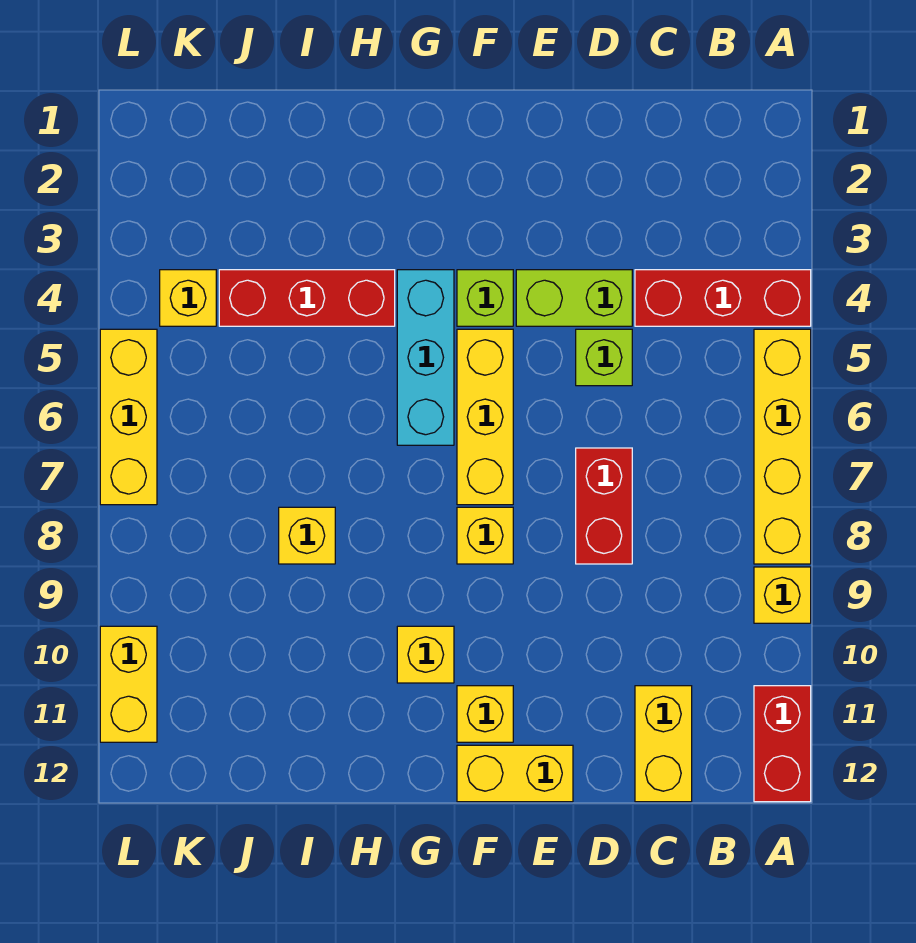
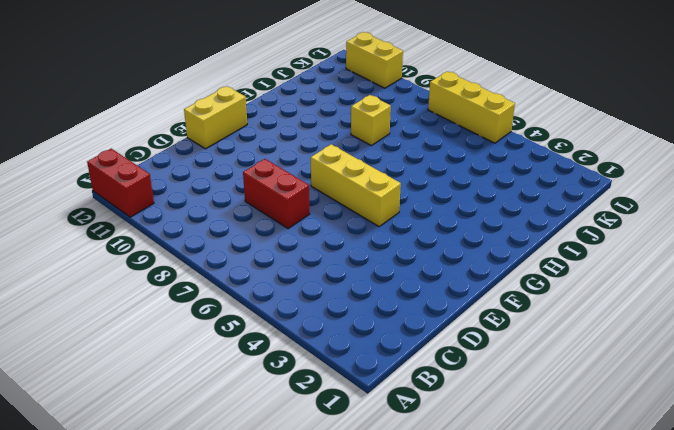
none -> red brick A4:C4 level 1
none -> yellow brick A5:A8 level 1
none -> yellow brick A9 level 1

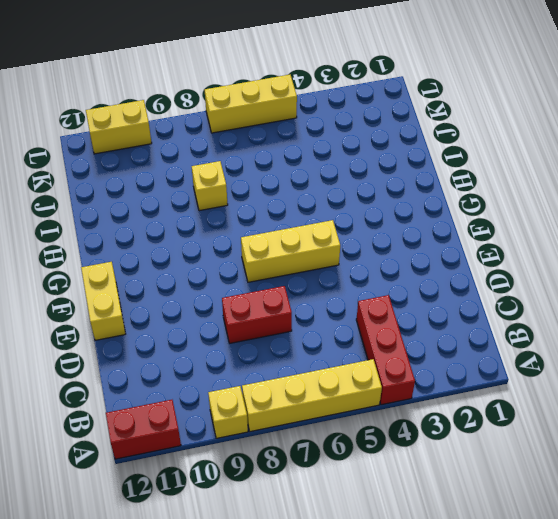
none -> yellow brick C11:C12 level 1
none -> lime brick D4:E4 level 1
none -> lime brick D5 level 1

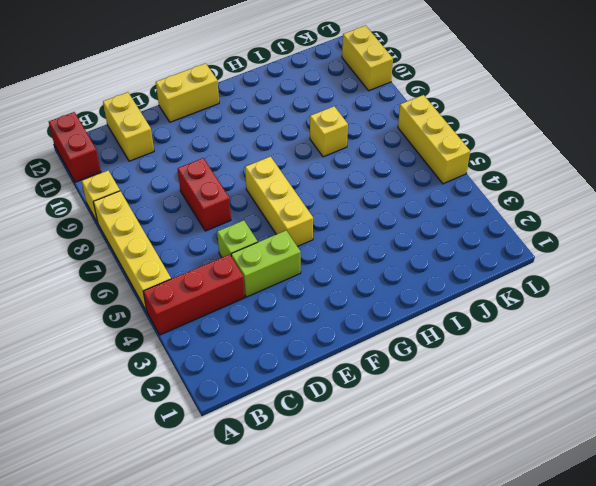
none -> lime brick F4 level 1
none -> yellow brick F8 level 1
none -> yellow brick F11 level 1

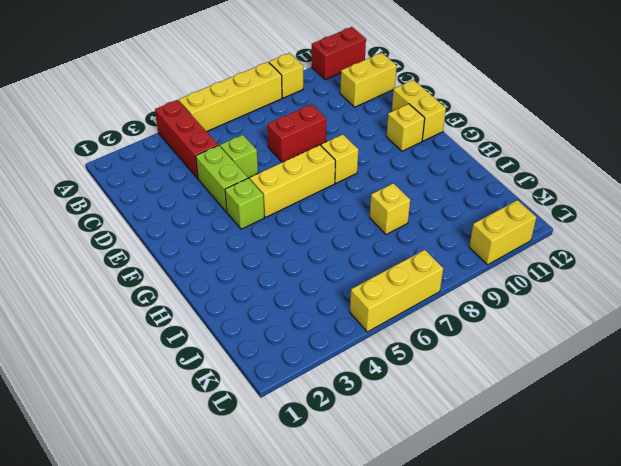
none -> cyan brick G4:G6 level 1
none -> yellow brick G10 level 1
none -> red brick H4:J4 level 1

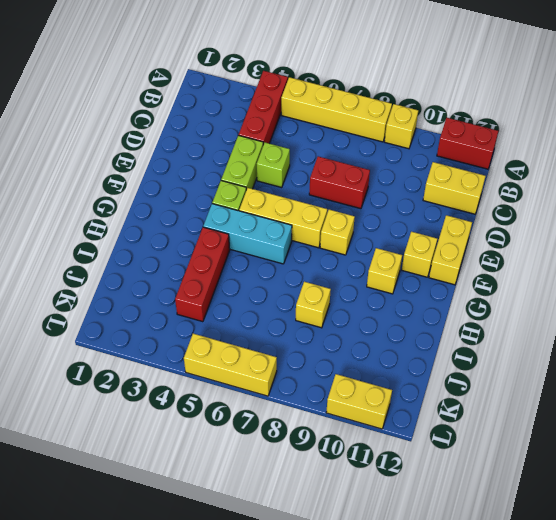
none -> yellow brick K4 level 1

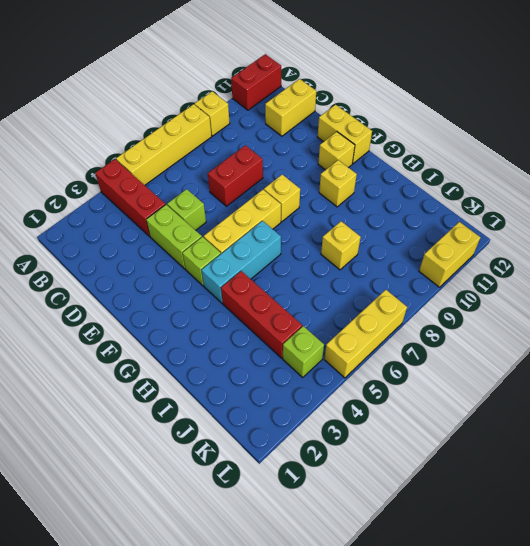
lime brick K4 level 1 -> yellow brick K4 level 1

